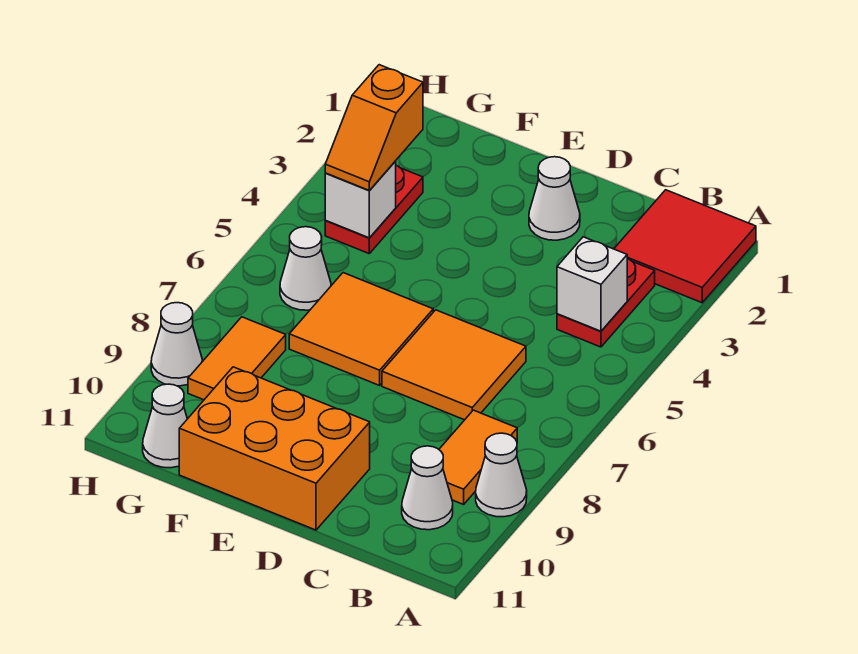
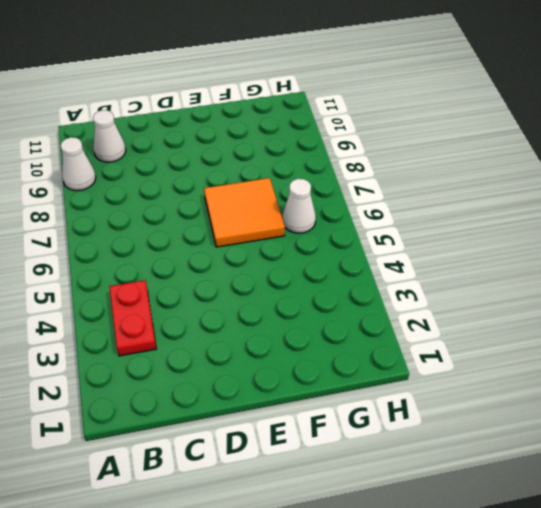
none -> red tile A1:B2 level 1
none -> orange tile B8:B9 level 1
none -> orange tile C6:D7 level 1

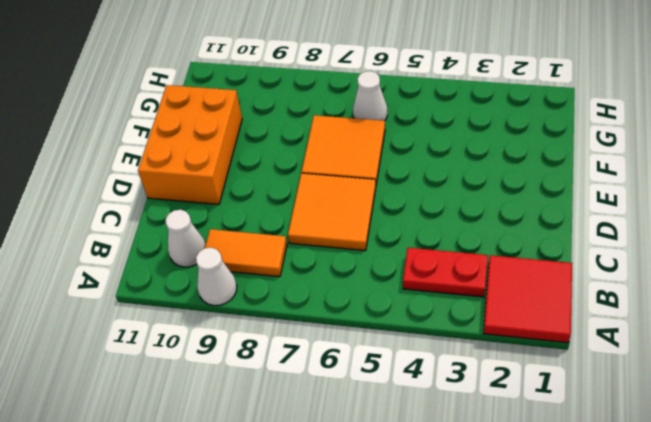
none -> white cone D2 level 1
none -> red plate G3:G4 level 1
none -> orange tile G8:G9 level 1

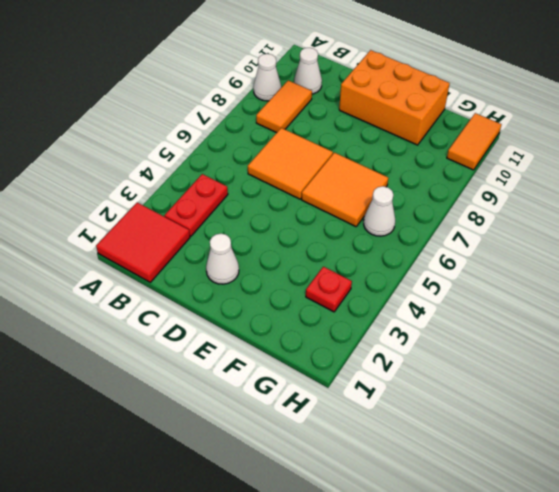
red plate G3 level 1 -> red plate G3:G4 level 1
orange tile H10:H11 level 1 -> orange tile G8:G9 level 1
none -> white cone G11 level 1
none -> white cone H9 level 1
none -> white brick B4 level 2

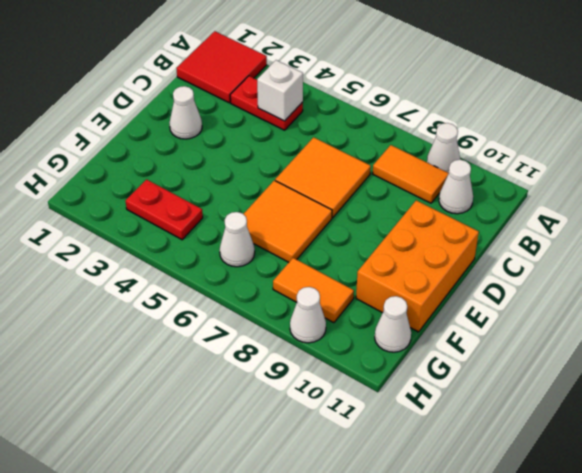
none -> white brick G4 level 2
none -> orange slope G3:G4 level 3 top 3

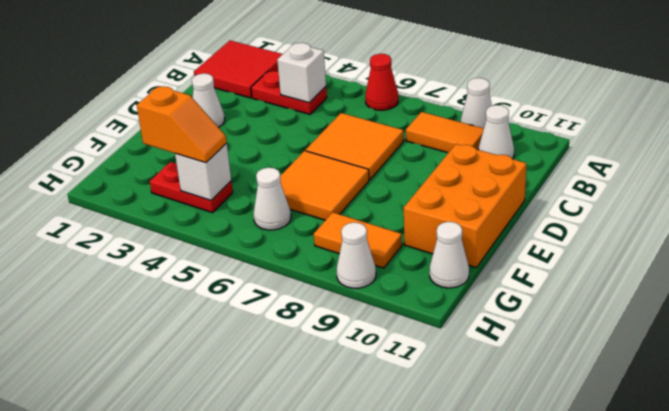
red cone A6 level 1 -> none

